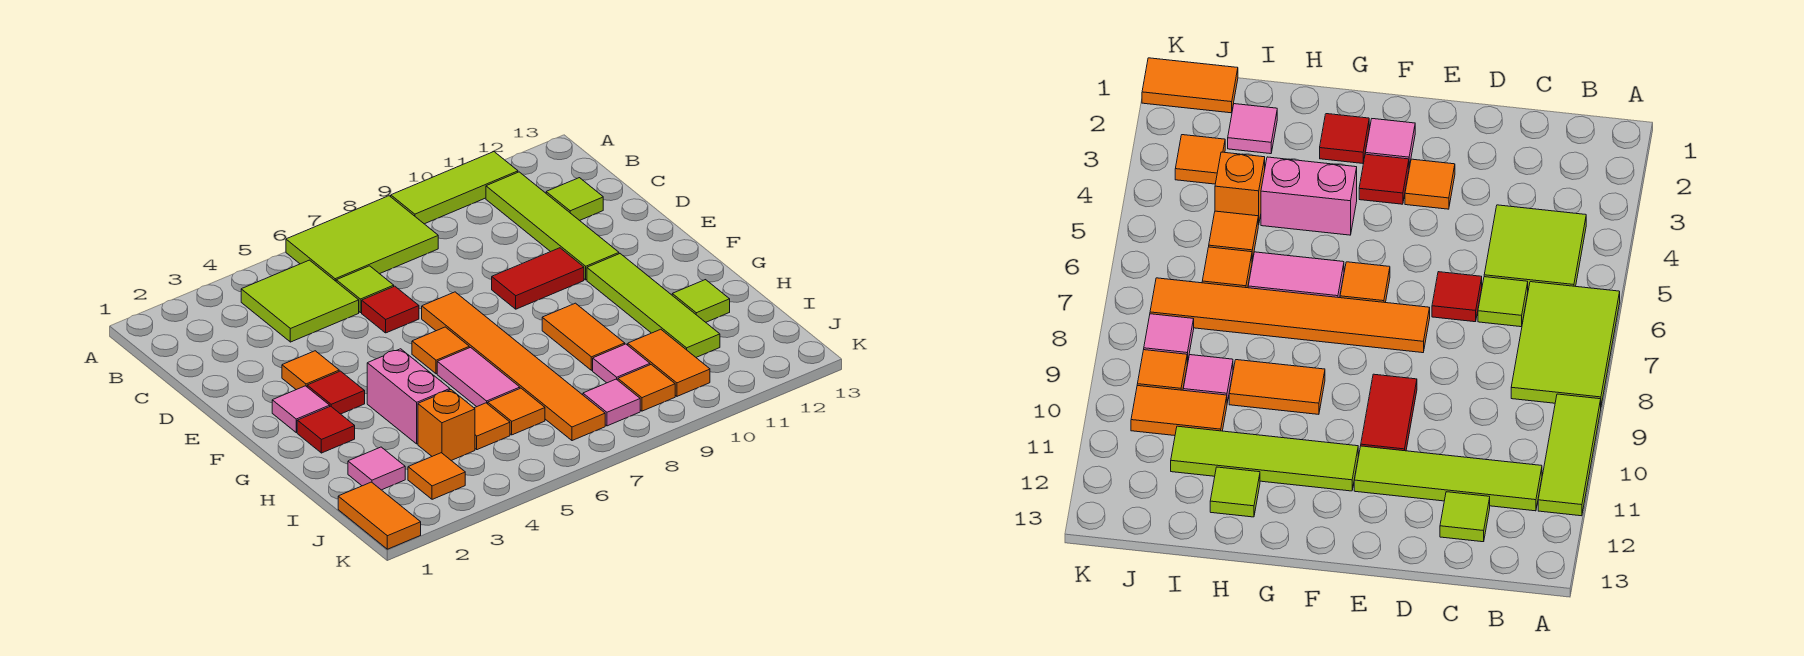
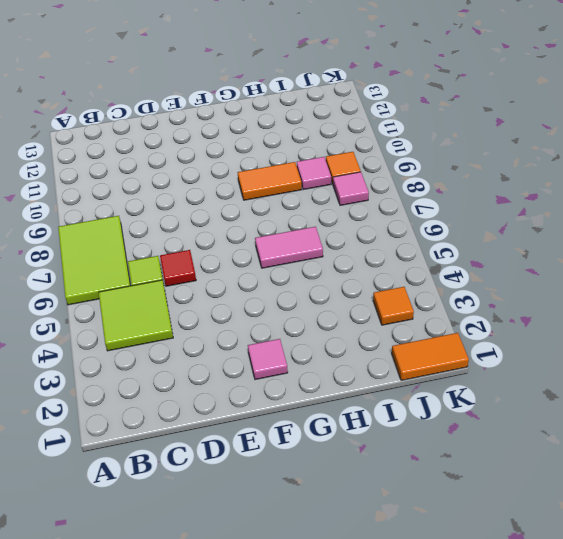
none -> lime tile A9:A11 level 1
none -> lime tile B11:E11 level 1
none -> lime tile C12 level 1

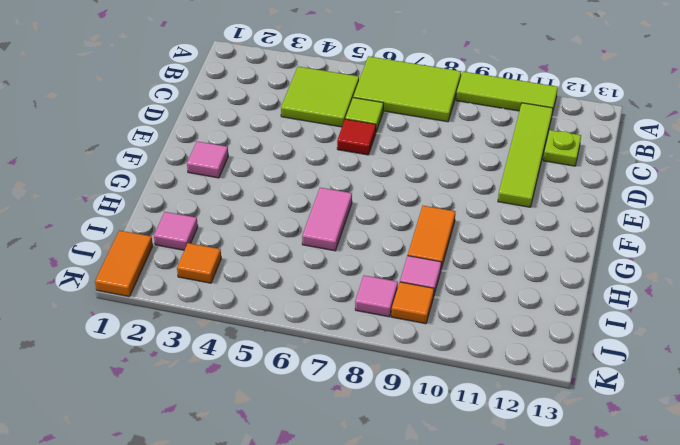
lime plate C12 level 1 -> lime tile C12 level 1
none -> orange tile E3 level 1
none -> orange tile E7:J7 level 1
none -> red tile E9:E10 level 1

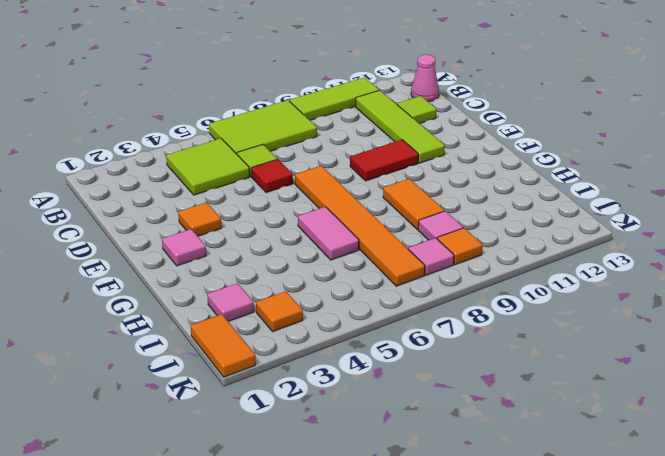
pink cone B13 level 1 -> none
none -> red tile F3 level 1
none -> orange tile F6 level 1
none -> lime tile F11:I11 level 1

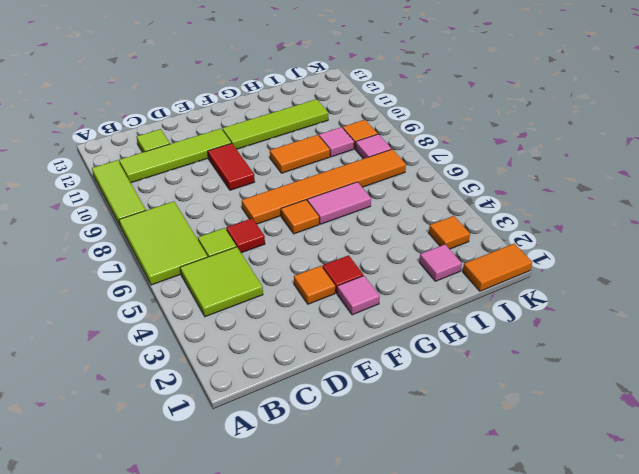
none -> red tile G2 level 1
none -> pink brick G4:H4 level 1
none -> lime tile H12 level 1

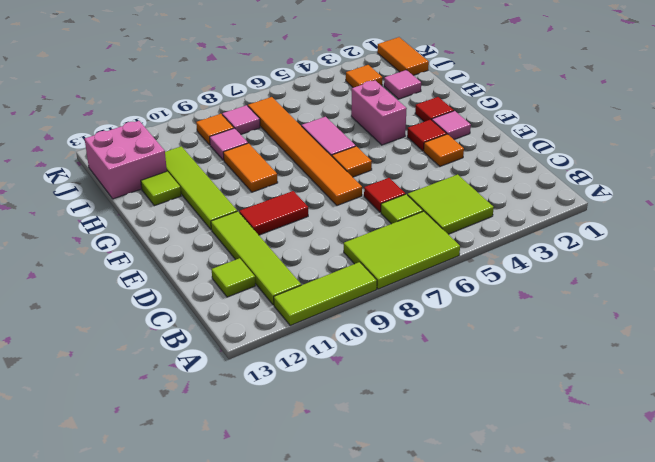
pink brick I12:J13 level 1 -> none
none -> orange brick I4 level 1
none -> orange tile I5 level 1
none -> orange tile I6 level 1

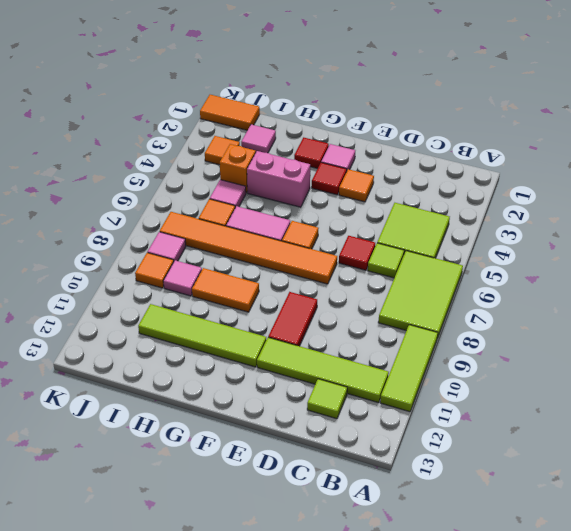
pink tile I5 level 1 -> orange tile I5 level 1
none -> lime tile H12 level 1
none -> orange tile I10:J10 level 1

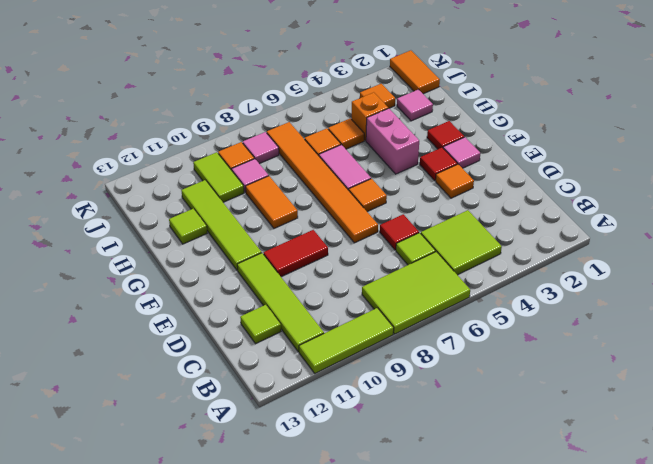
lime tile I10:J10 level 1 -> orange tile I10:J10 level 1

